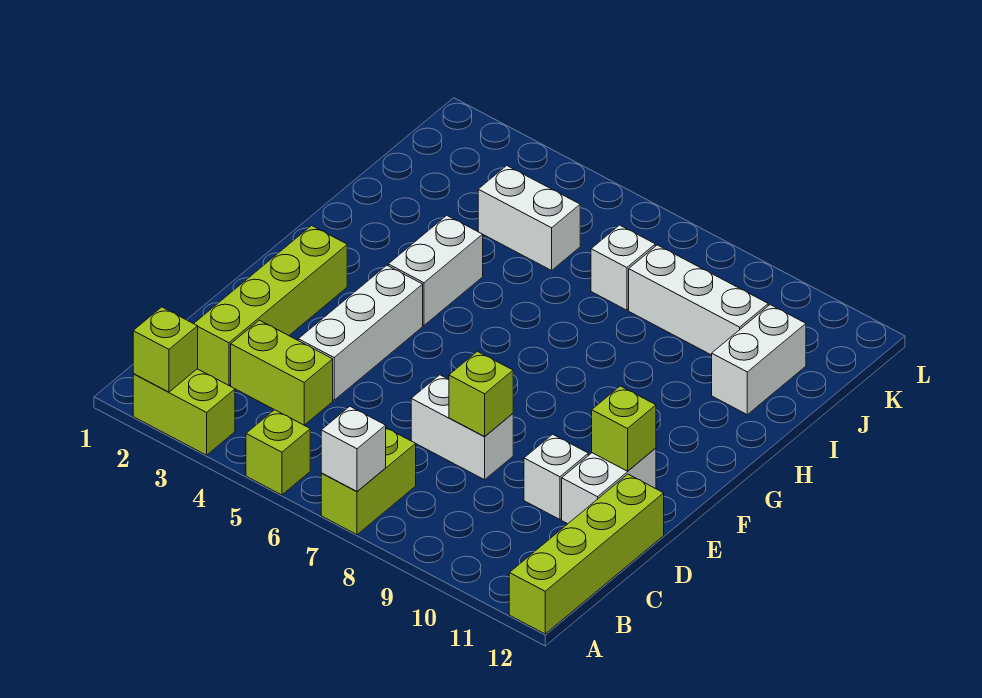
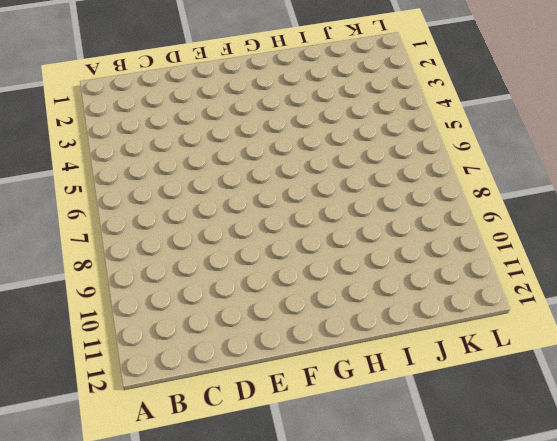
none -> lime brick A2:A3 level 1
none -> lime brick A5 level 1
none -> lime brick A7:B7 level 1

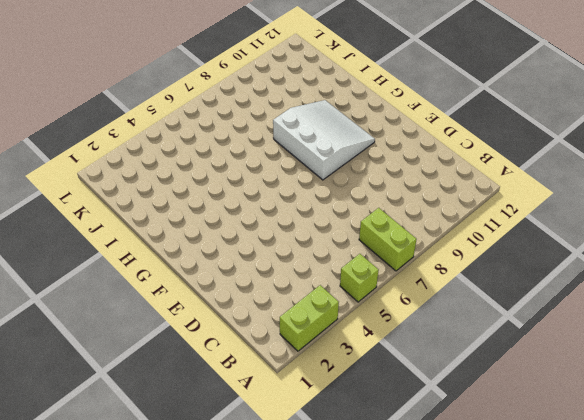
white slope F8:H10 level 1 top 8 -> none
none -> lime brick A12:D12 level 1
none -> lime brick C2:F2 level 1
none -> lime brick C3:C4 level 1

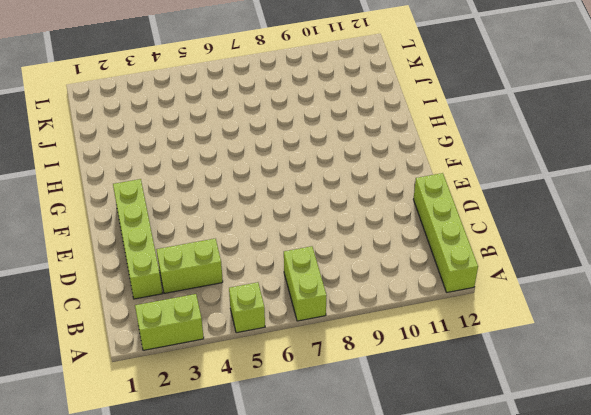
none -> white brick D4:F4 level 1
none -> white brick D7:D8 level 1
none -> white brick D10 level 1

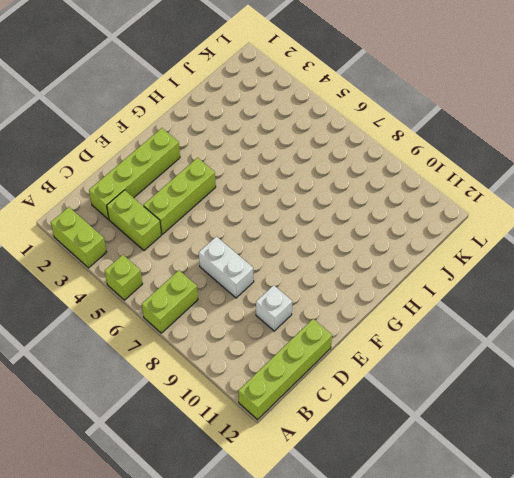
lime brick D4:F4 level 1 -> white brick D4:F4 level 1
none -> white brick D11:E11 level 1
none -> white brick G4:H4 level 1
none -> white brick I11:J11 level 1

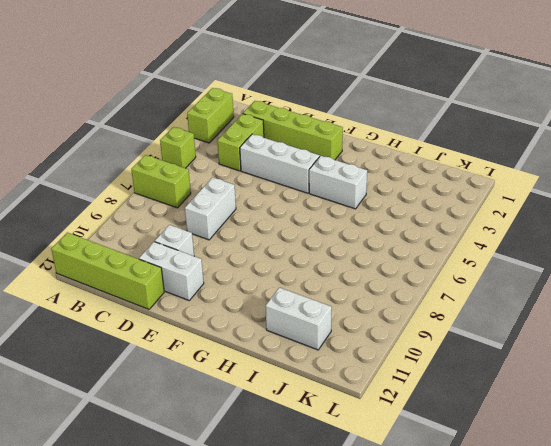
none -> white brick J4:J5 level 1
none -> white brick J7 level 1
none -> white brick J8:J10 level 1

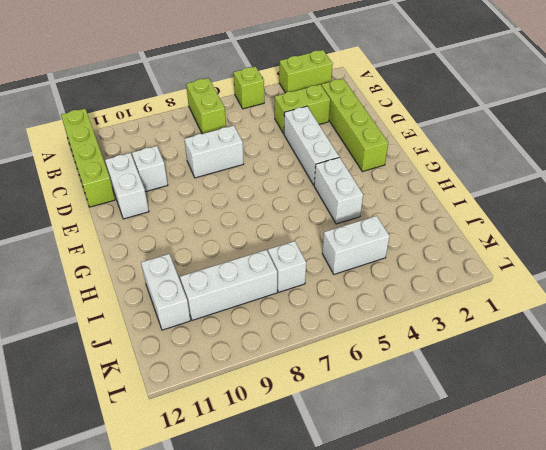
none -> lime brick A2 level 2
none -> white brick A7 level 2
none -> lime brick D8 level 2

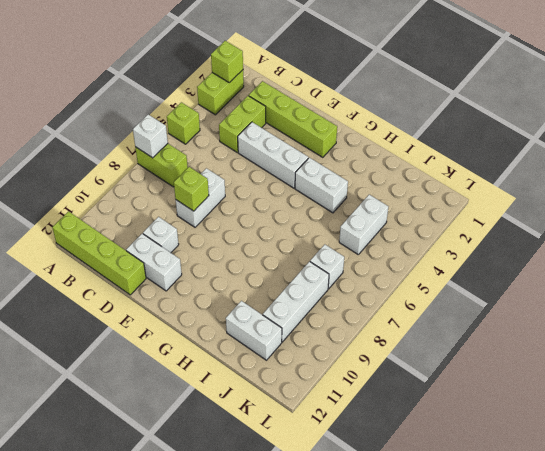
none -> lime brick E11 level 2

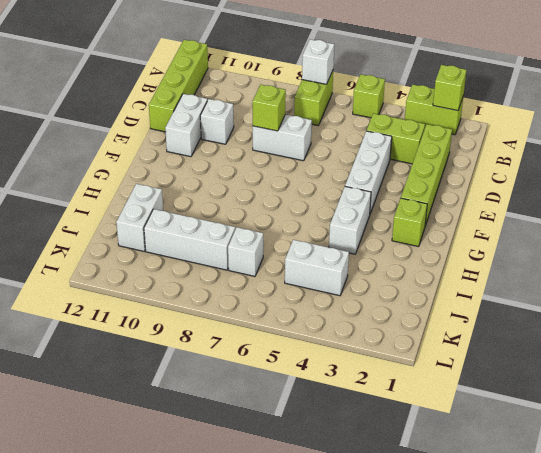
lime brick G2 level 1 -> lime brick E11 level 2

